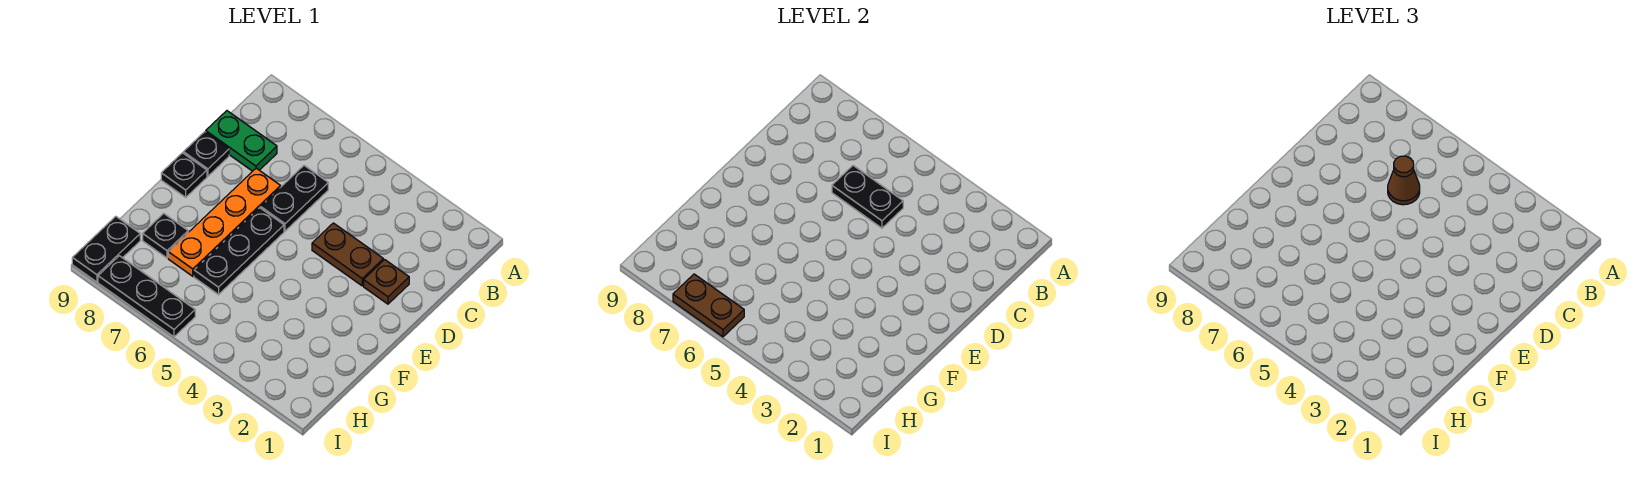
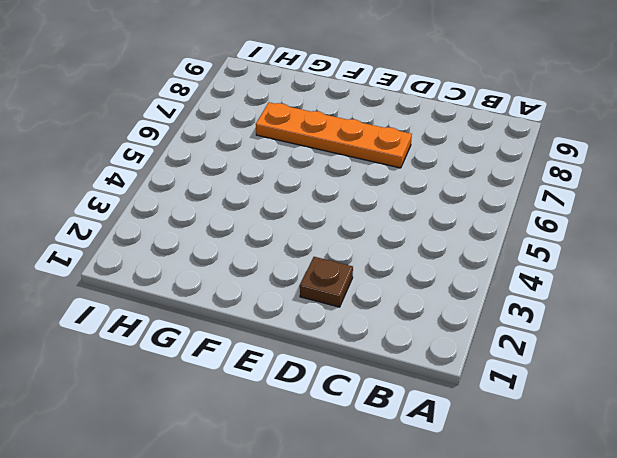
none -> black plate C6:D6 level 1
none -> green plate C8:C9 level 1
none -> brown plate D3:D4 level 1

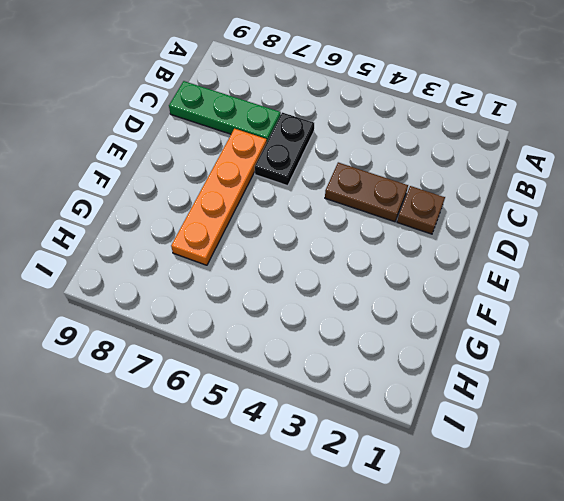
green plate C7:C9 level 1 -> green plate C8:C9 level 1
none -> black plate D9 level 1
none -> black plate E6:G6 level 1
none -> black plate E9 level 1

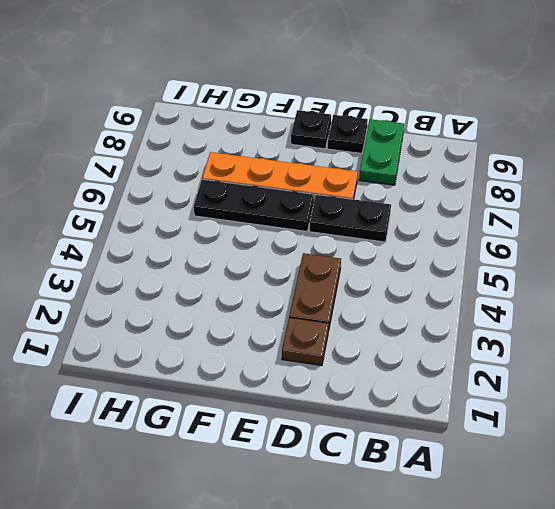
none -> black plate G8 level 1
none -> black plate H9:I9 level 1
none -> black plate I6:I8 level 1

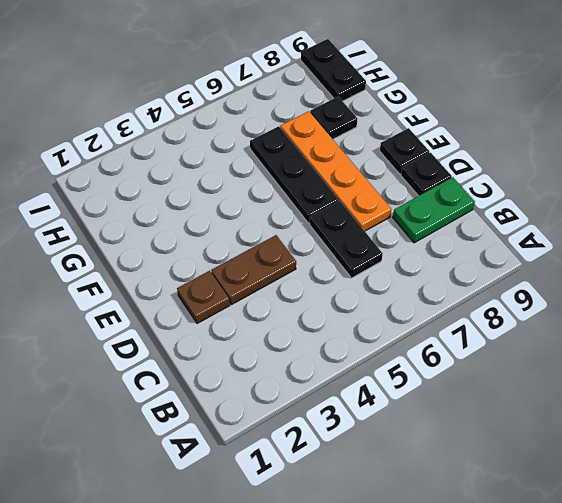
none -> black plate I6:I8 level 1
none -> black plate C5:C6 level 2
none -> brown plate I6:I7 level 2

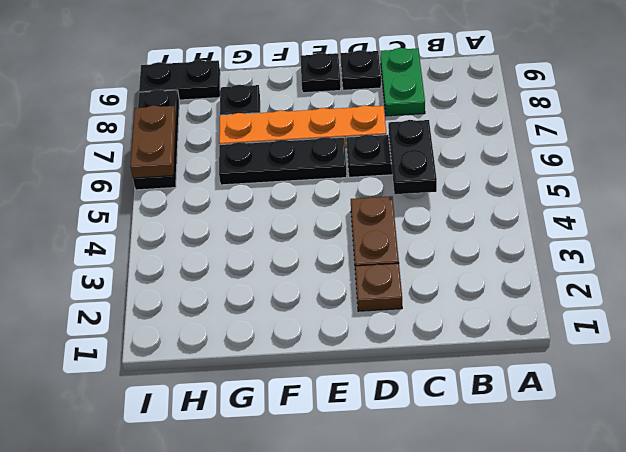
none -> brown cone C6 level 3

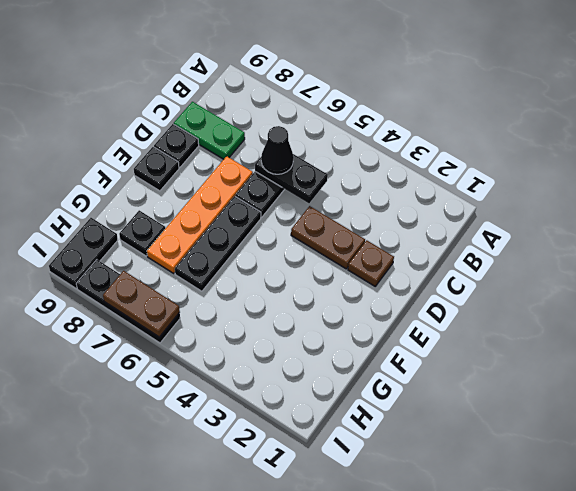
black cone C6 level 3 -> brown cone C6 level 3

